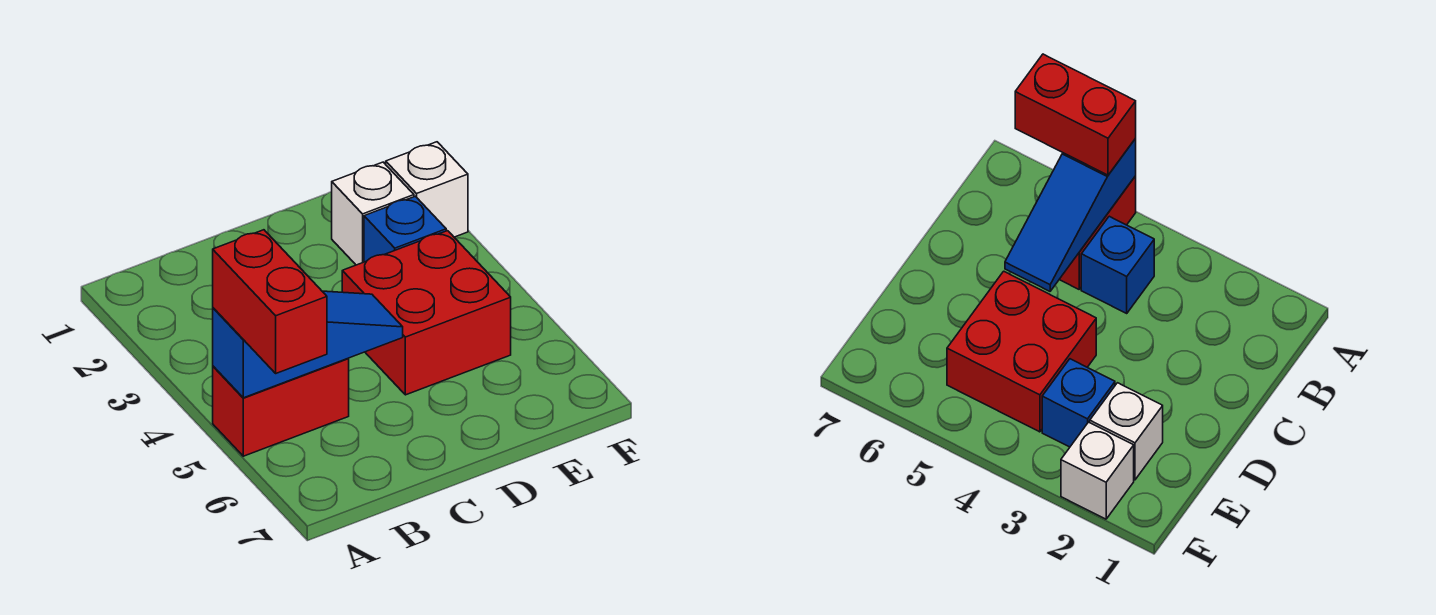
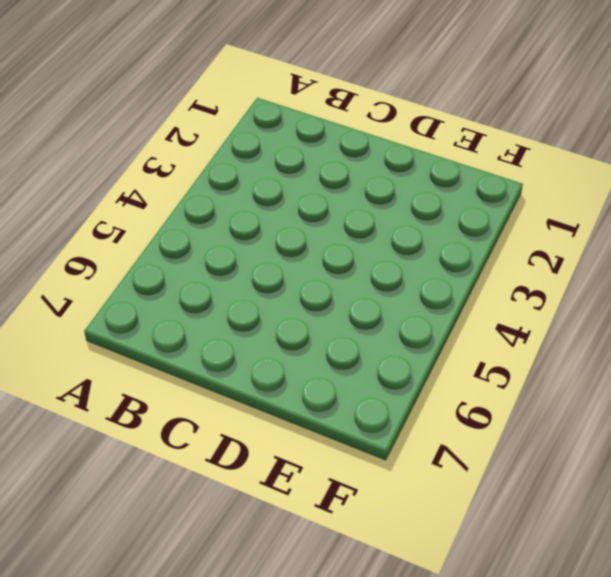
none -> red brick A5:B5 level 1
none -> blue brick B4 level 1

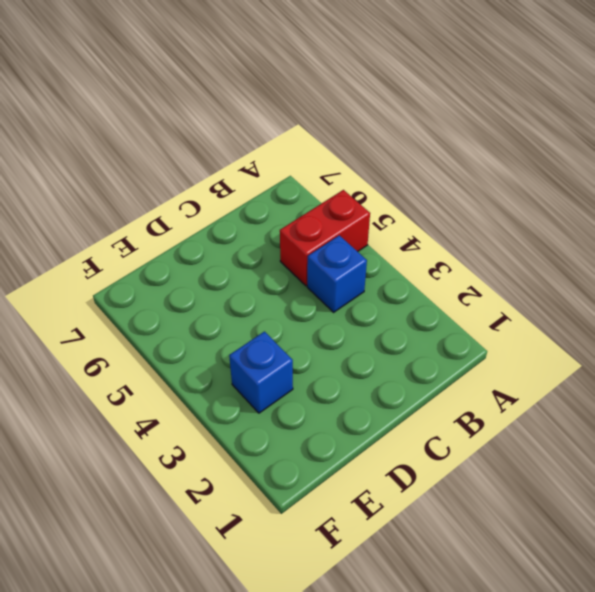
none -> red brick D4:E5 level 1
none -> white brick E2 level 1

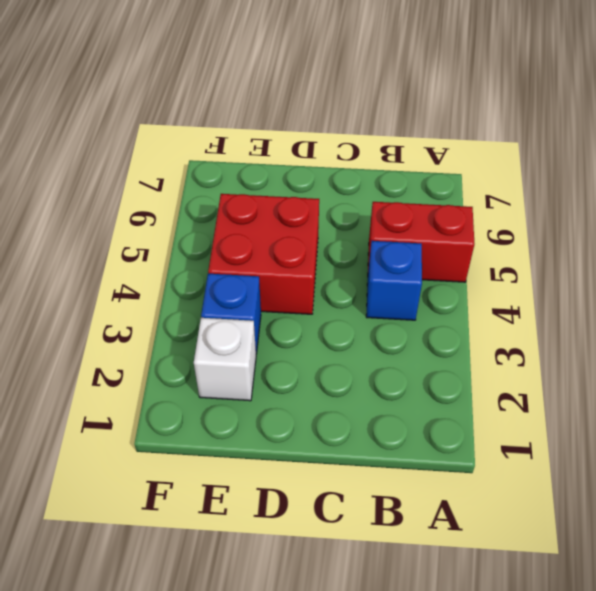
none -> white brick F2 level 1
none -> blue slope A5:C5 level 2 top A

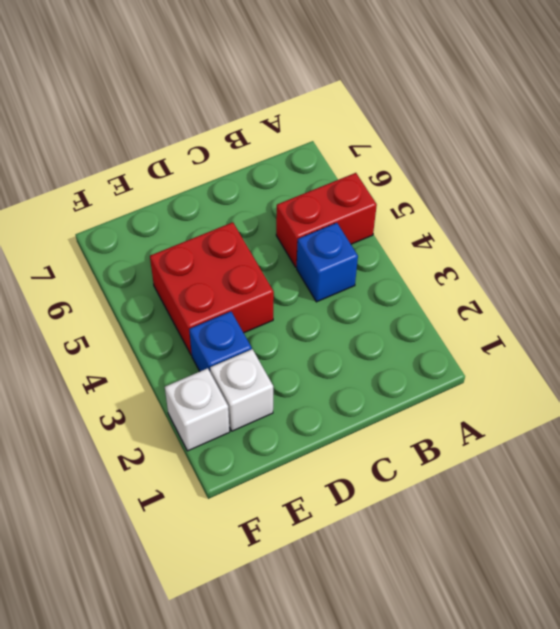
none -> blue slope A5:C5 level 2 top A
none -> red brick A5:A6 level 3

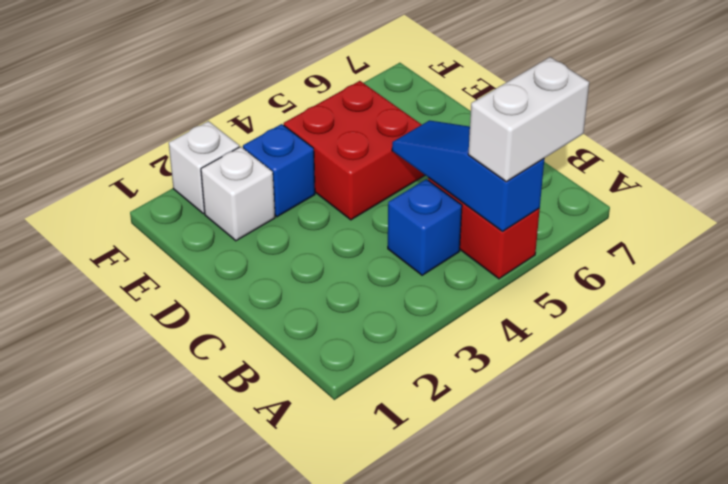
white brick A5:A6 level 3 -> red brick A5:A6 level 3

